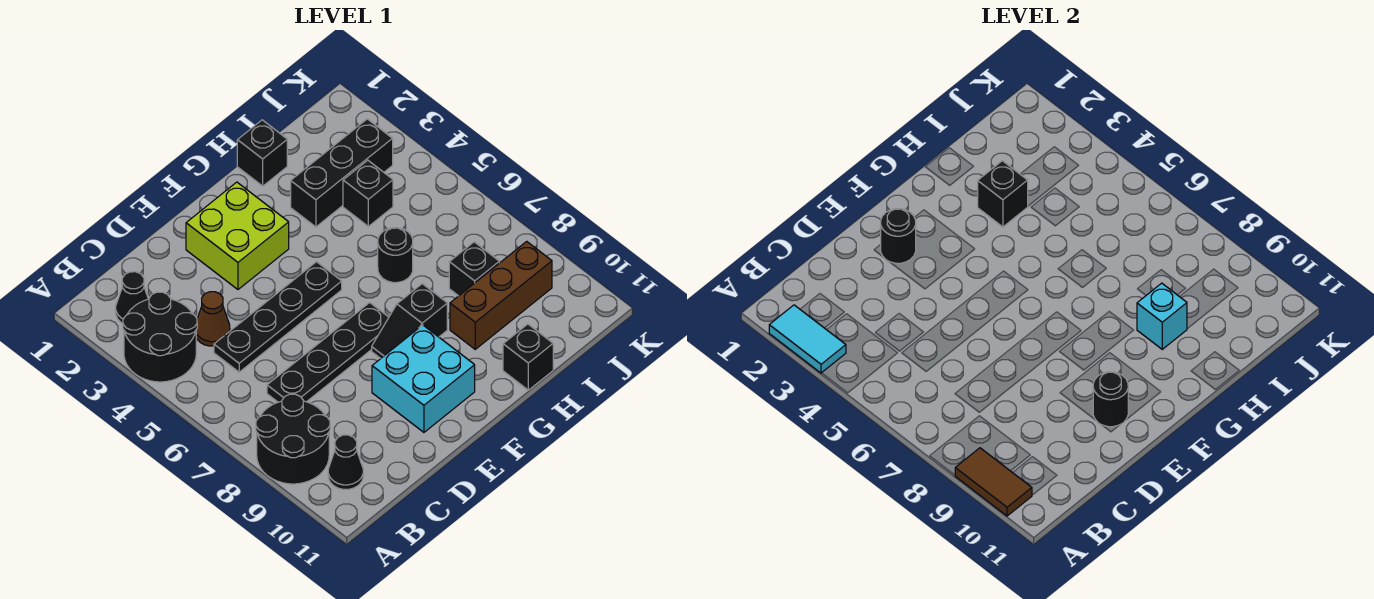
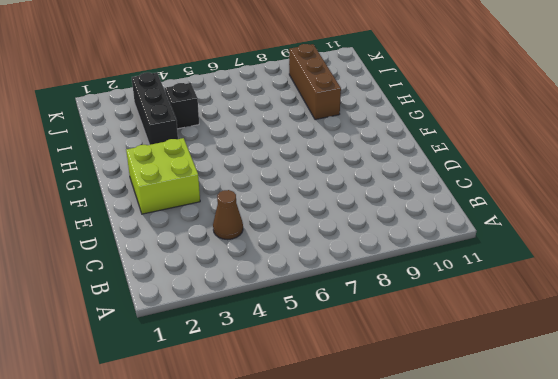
none -> black round brick A3:B4 level 1
none -> black round brick A8:B9 level 1
none -> black cone B2 level 1

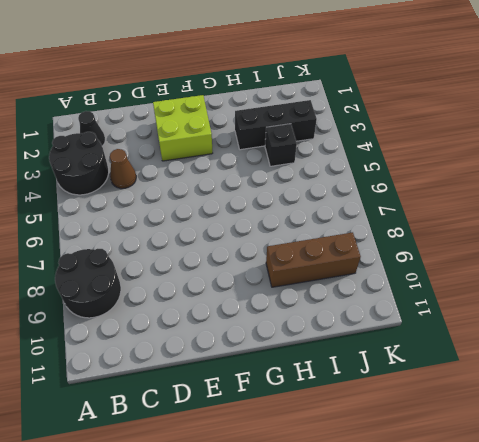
none -> black cone B10 level 1
none -> black plate C5:F5 level 1
none -> black plate C7:F7 level 1

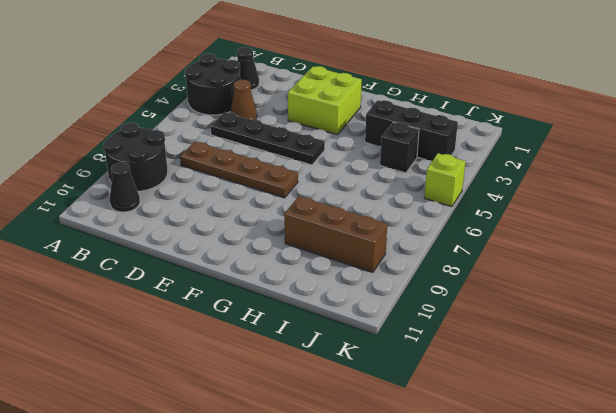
brown plate C7:F7 level 1 -> black plate C7:F7 level 1
lime brick K5 level 1 -> none
none -> cyan brick E9:F10 level 1
none -> black slope F8:G8 level 1 top G
none -> black brick H1 level 1

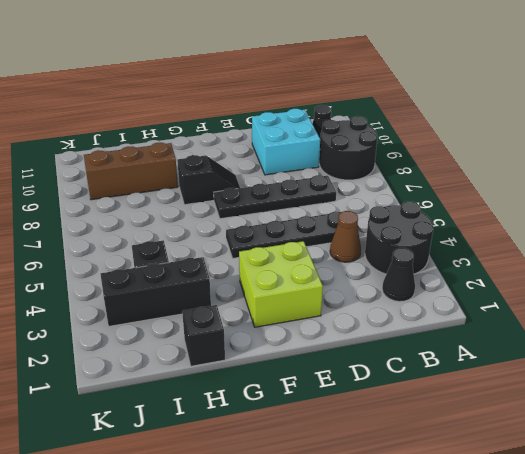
cyan brick C9:D10 level 1 -> cyan brick E9:F10 level 1
none -> black round brick H6 level 1
none -> black brick H11 level 1
none -> black brick I8 level 1

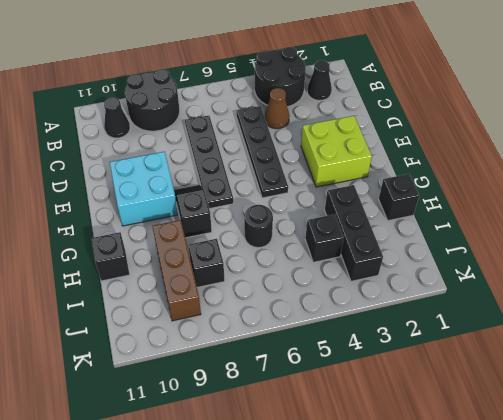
none -> cyan tile A2:A3 level 2
none -> brown tile A9:A10 level 2
none -> black round brick E2 level 2

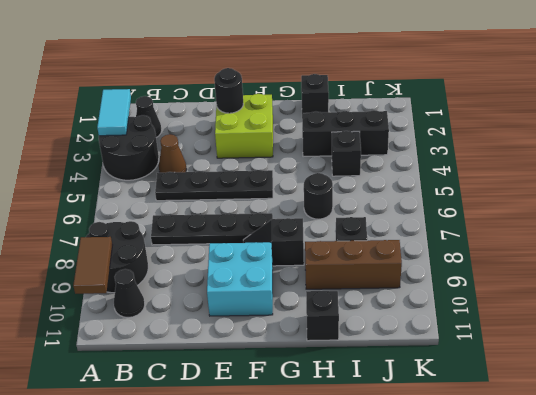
none -> black round brick E10 level 2
none -> black brick H3 level 2
none -> cyan brick H9 level 2

